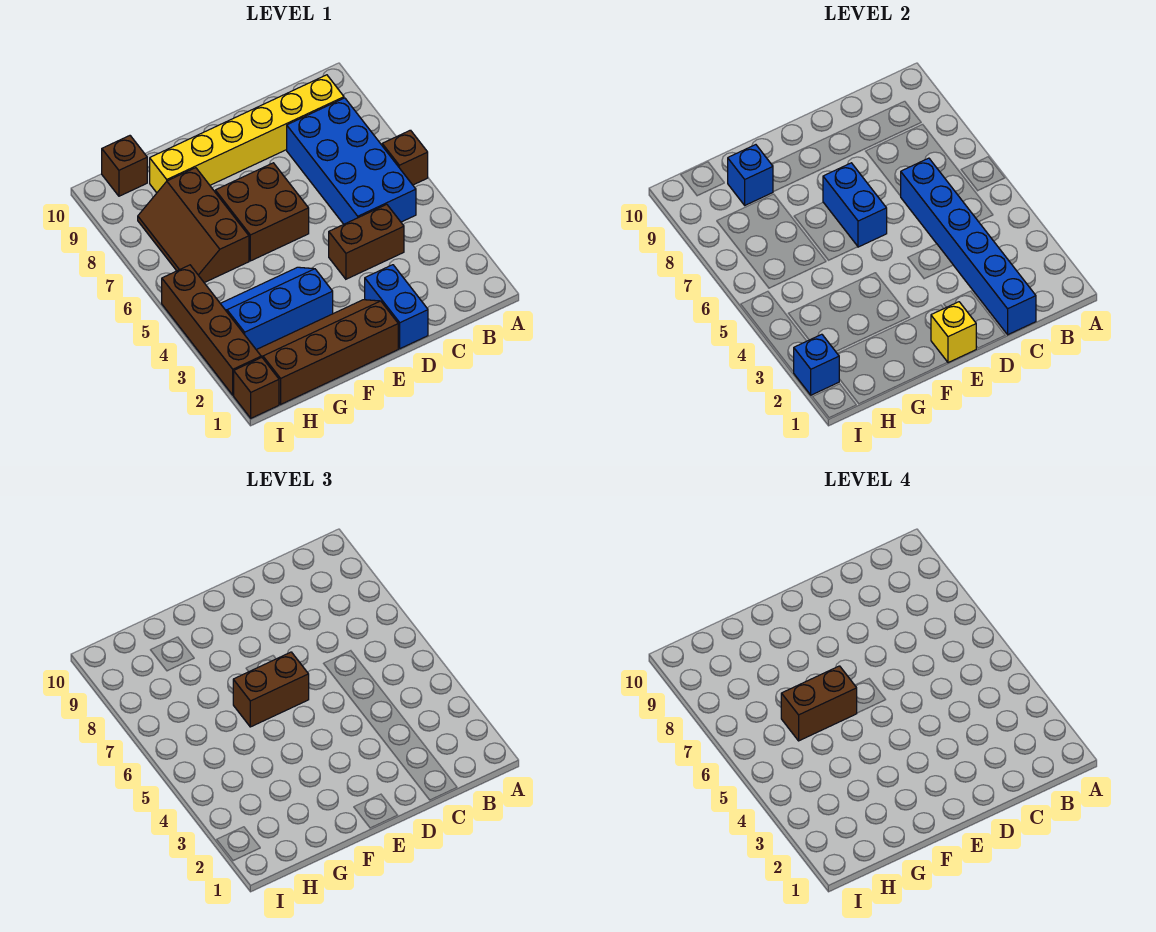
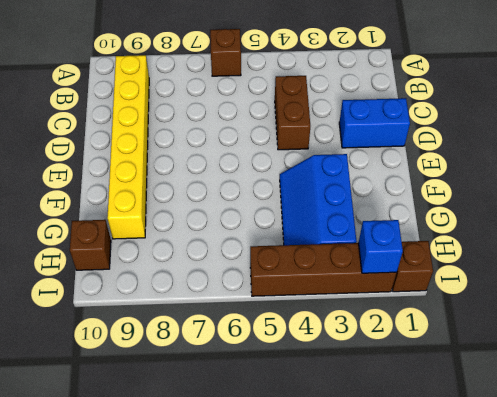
none -> blue brick B5:C8 level 1
none -> brown slope E1:H2 level 1 top 1
none -> brown brick E6:F7 level 1

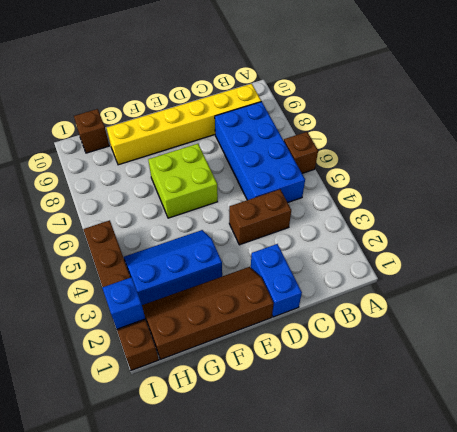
lime brick E6:F7 level 1 -> brown brick E6:F7 level 1
none -> brown slope G6:H8 level 1 top G
none -> blue brick C1:C6 level 2
none -> yellow brick E1 level 2

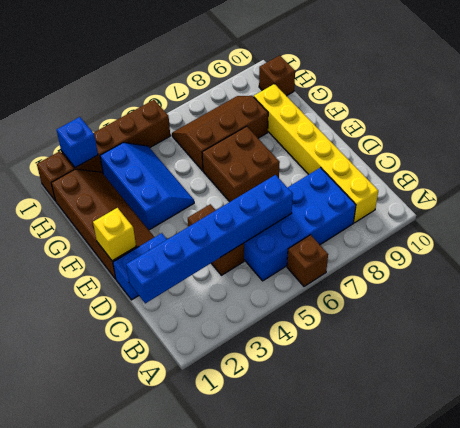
none -> blue brick E6:E7 level 2
none -> blue brick G9 level 2
none -> brown brick E6:F6 level 3

